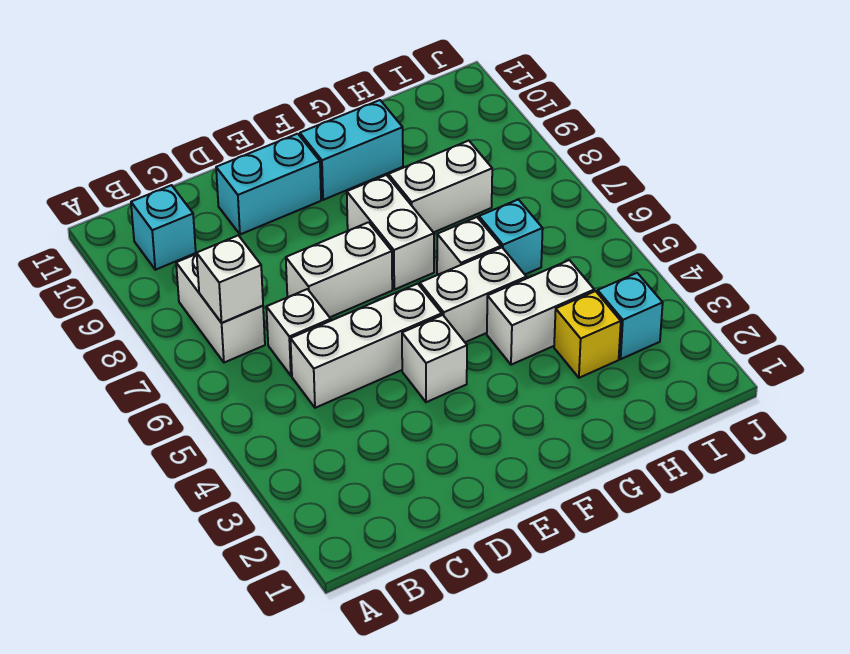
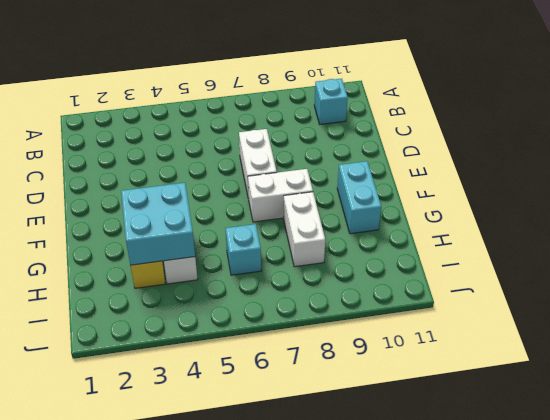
cyan brick G3:H4 level 2 -> none
none -> white brick B7:B8 level 1
none -> white brick C5:E5 level 1
none -> white brick C6 level 1

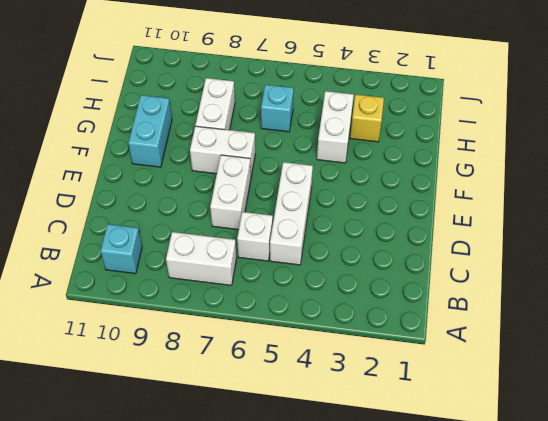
none -> cyan brick D10:E10 level 1
none -> white brick E4 level 1
none -> white brick F5:G5 level 1

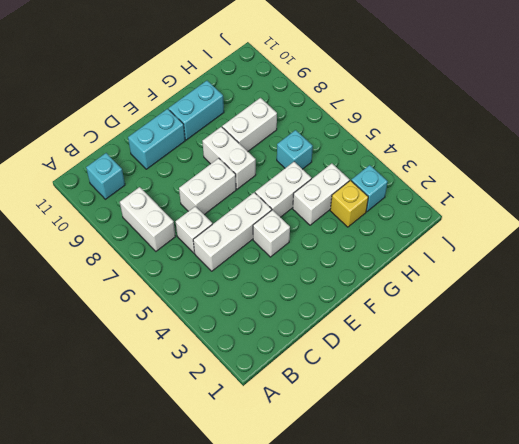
none -> white brick G6 level 1
none -> white brick B7 level 2

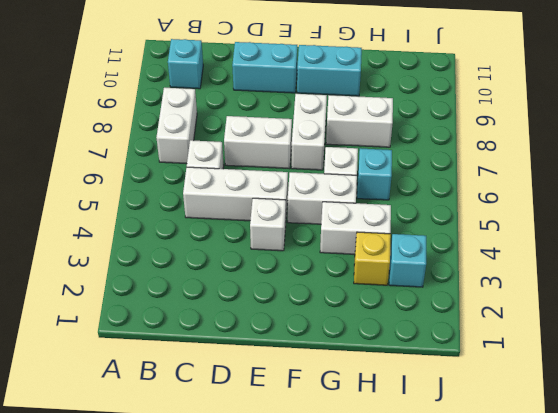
none -> white brick B7 level 2

